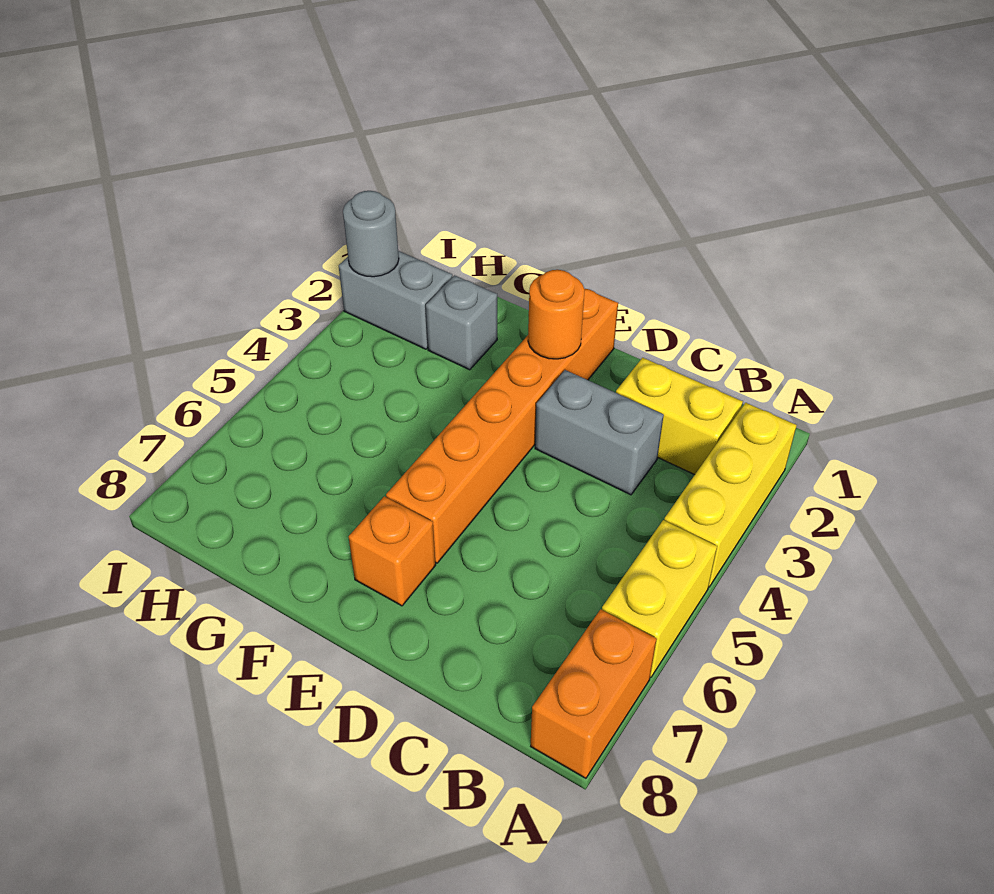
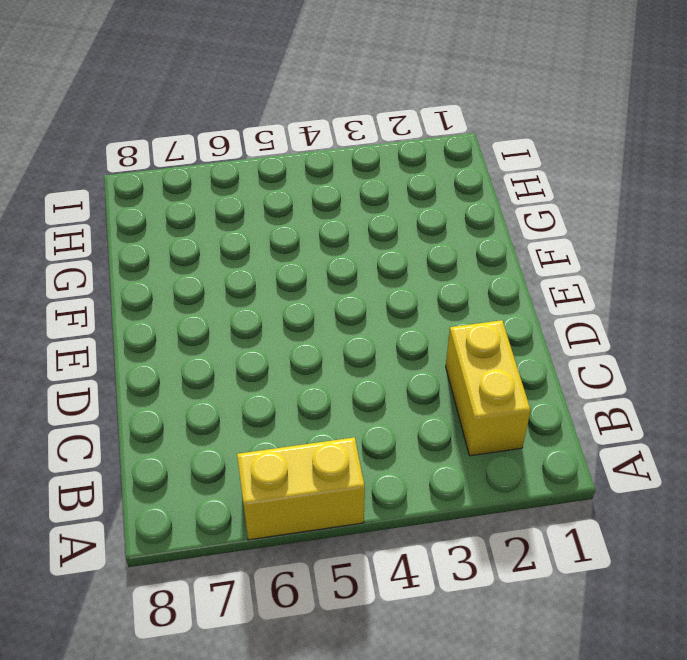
none -> yellow brick A2:A4 level 1
none -> orange brick A7:A8 level 1

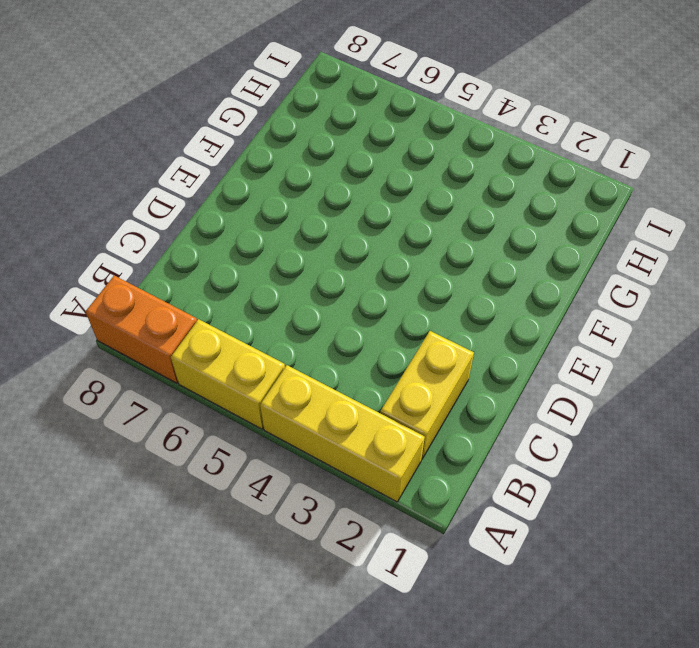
none -> grey brick C3:D3 level 1
none -> orange brick E1:E6 level 1

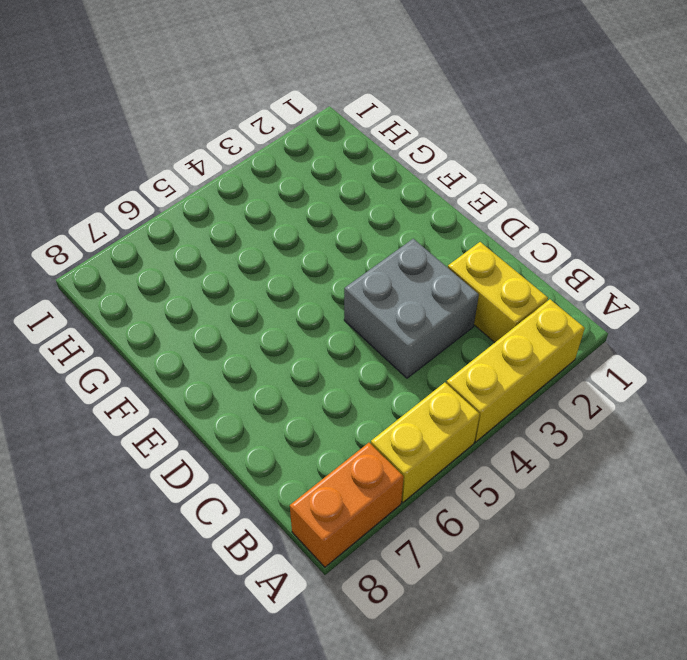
grey brick C3:D4 level 1 -> grey brick C3:D3 level 1
none -> orange brick E1:E6 level 1
none -> orange brick E7 level 1

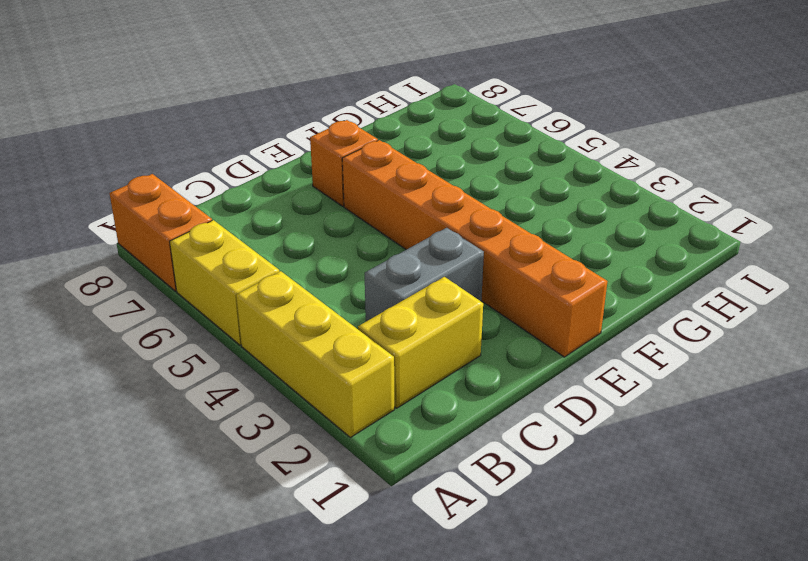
none -> grey brick G2 level 1
none -> grey brick H2:I2 level 1

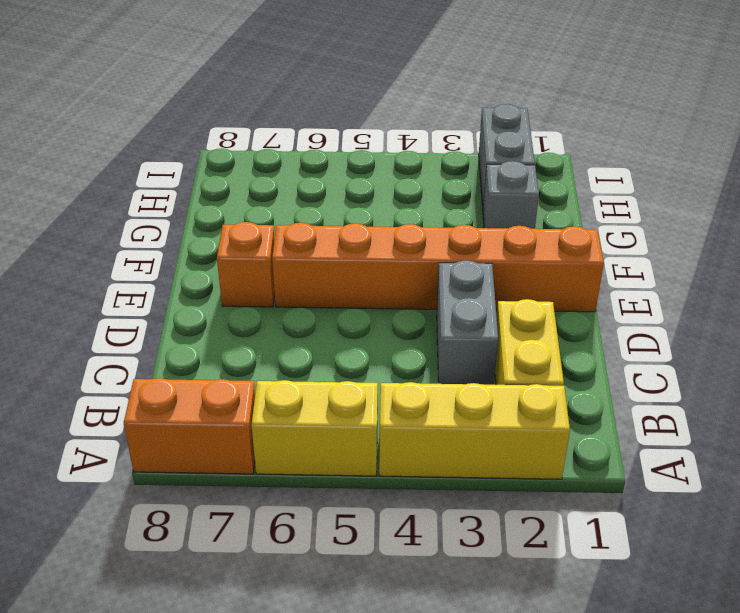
none -> orange round brick E2 level 2
none -> grey round brick I2 level 2

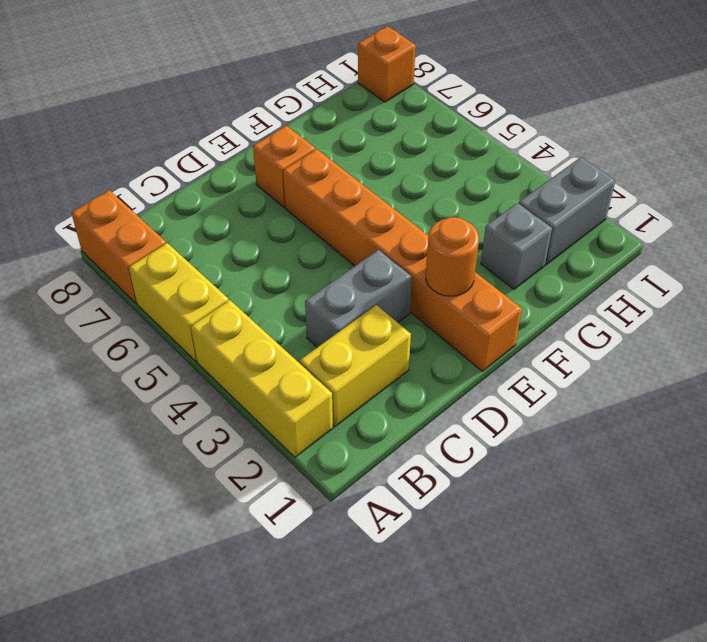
orange brick I8 level 1 -> none
none -> grey round brick I2 level 2

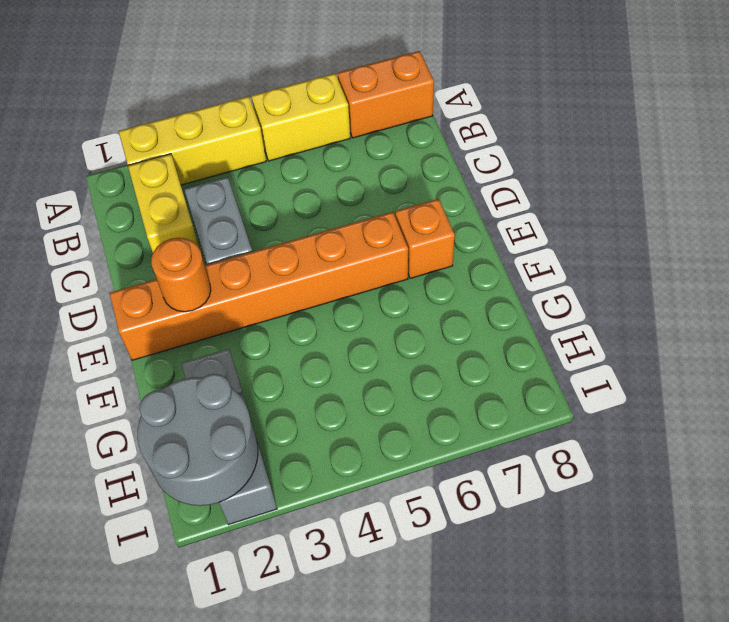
grey round brick H1:I2 level 2 -> grey round brick I2 level 2

